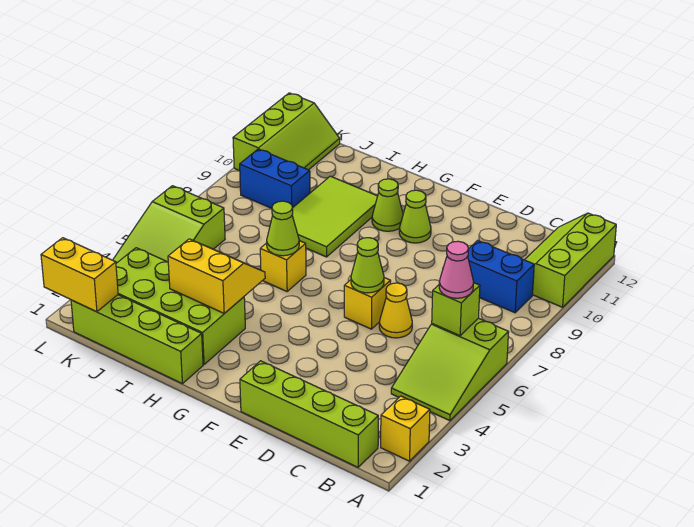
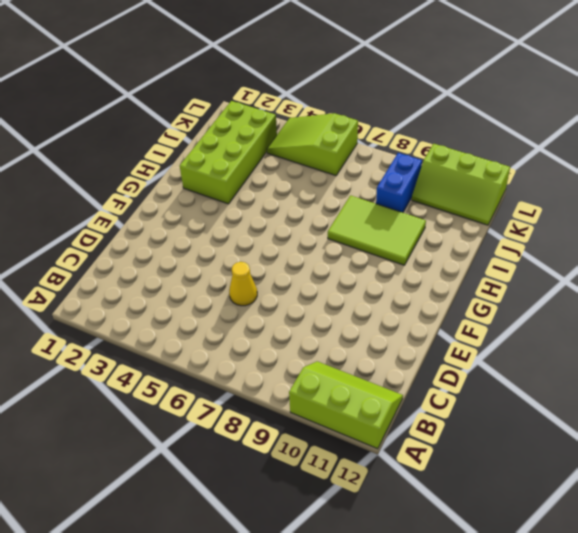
none -> yellow brick A2 level 1
none -> lime slope A4:B6 level 1 top 6
none -> lime brick B1:E1 level 1

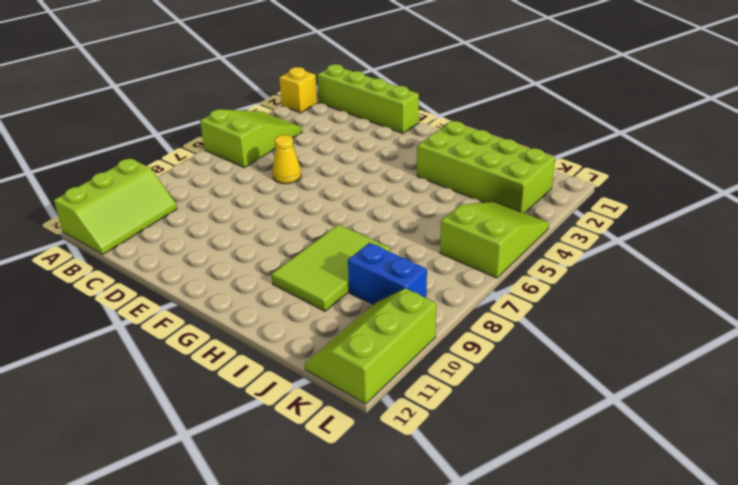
none -> blue brick B9:C9 level 1
none -> yellow brick E6 level 1
none -> lime cone F10 level 1

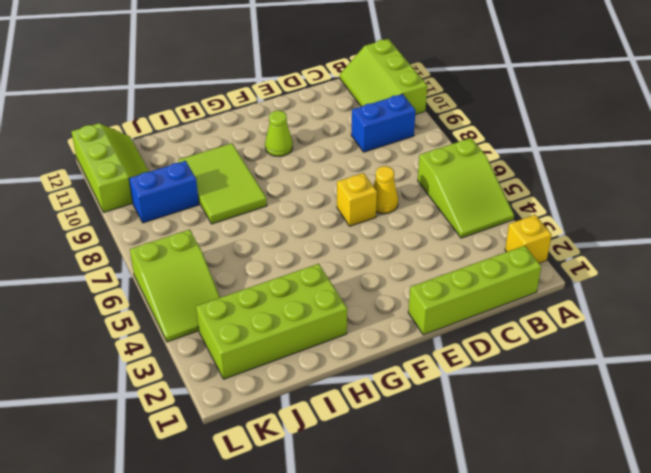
none -> lime cone G10 level 1
none -> lime brick H1:K1 level 1
none -> yellow brick H6 level 1

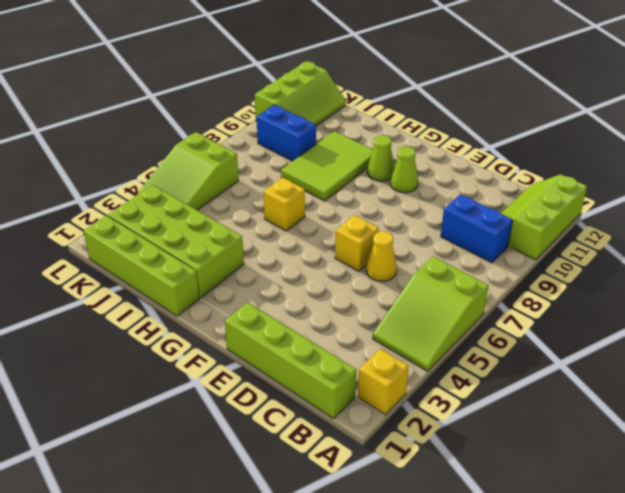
none -> lime brick B6 level 2
none -> lime cone E6 level 2
none -> yellow slope H3:I4 level 2 top 3

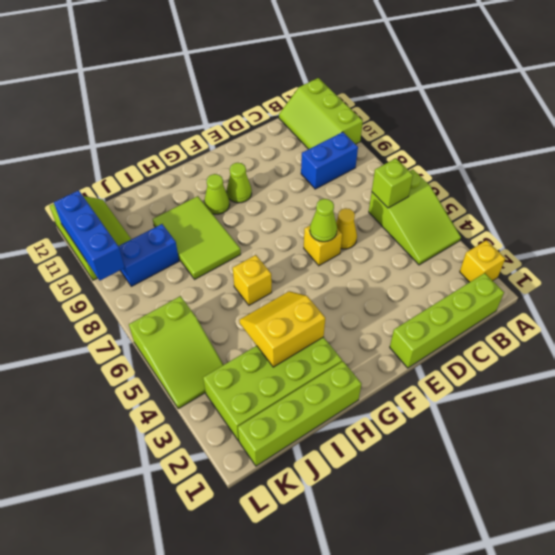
blue brick L9:L11 level 2 -> none
none -> lime cone H6 level 2
none -> yellow brick K1:L1 level 2
none -> pink cone B6 level 3

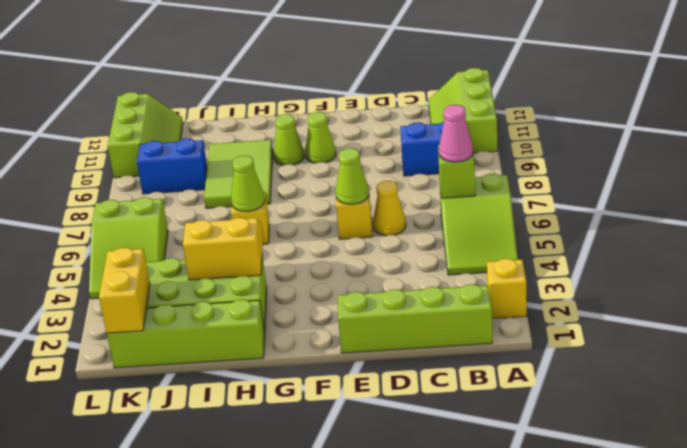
yellow brick K1:K2 level 2 -> yellow brick K1:L1 level 2

